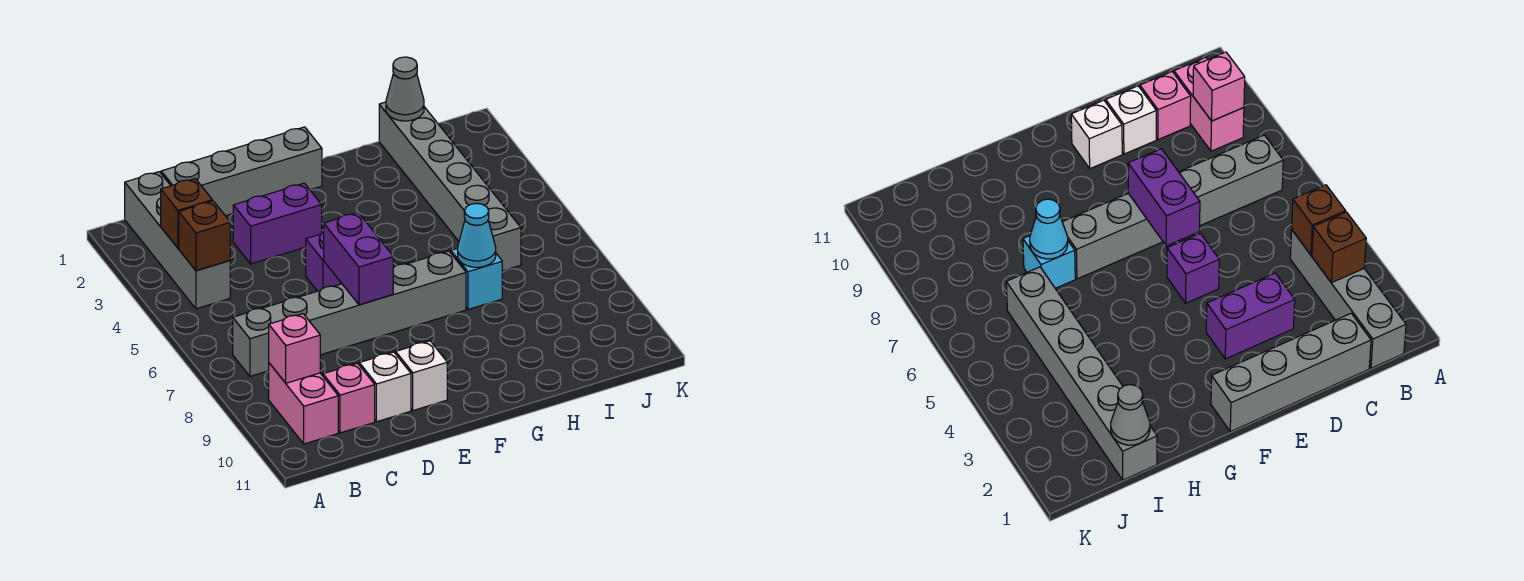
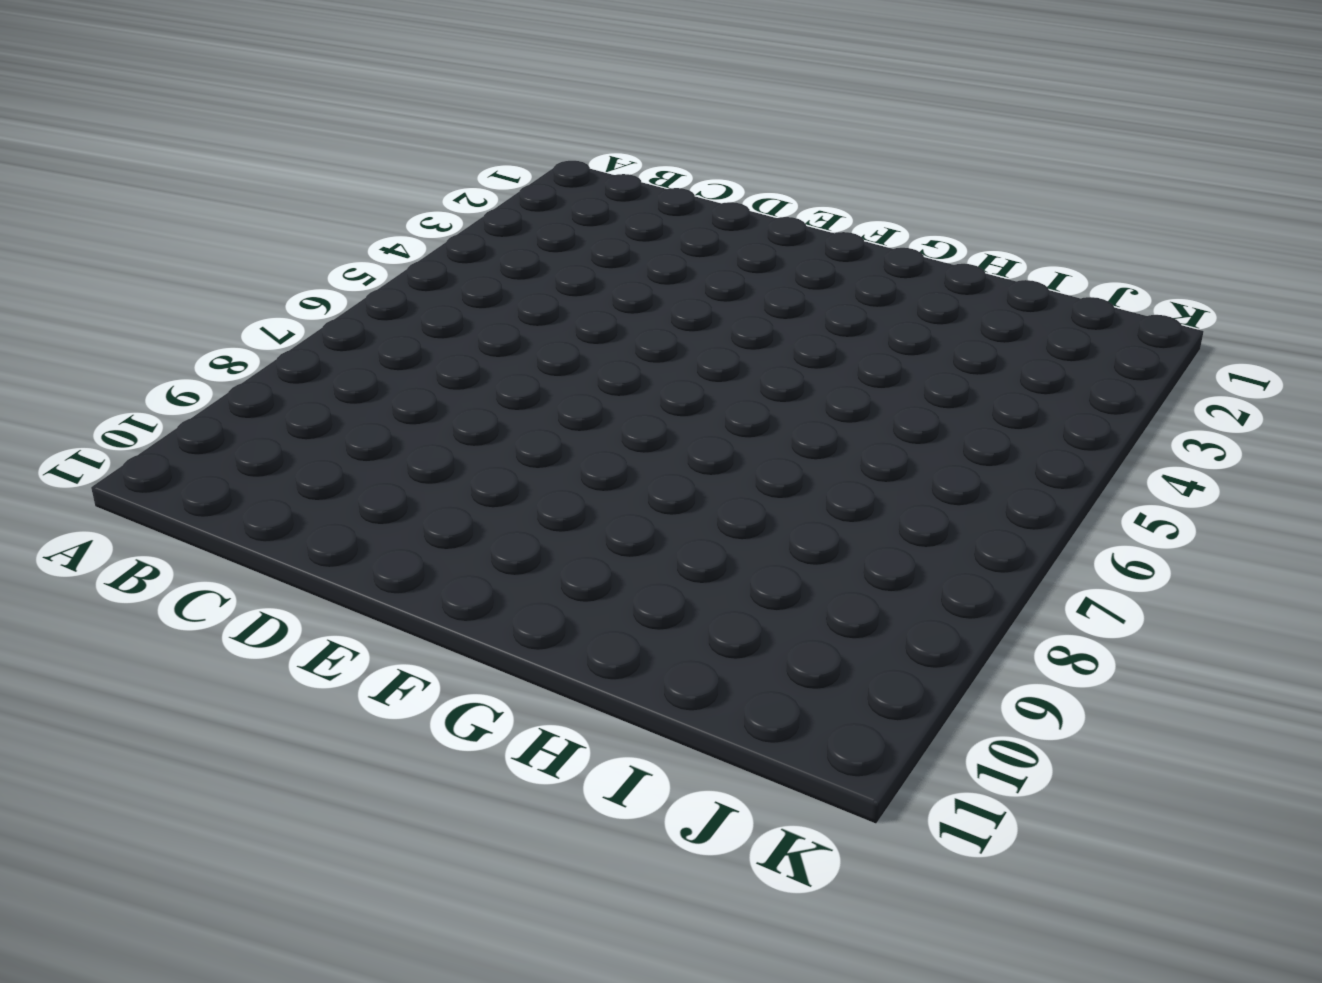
none -> grey brick B1:B4 level 1
none -> grey brick B7:G7 level 1
none -> pink brick B9:B10 level 1

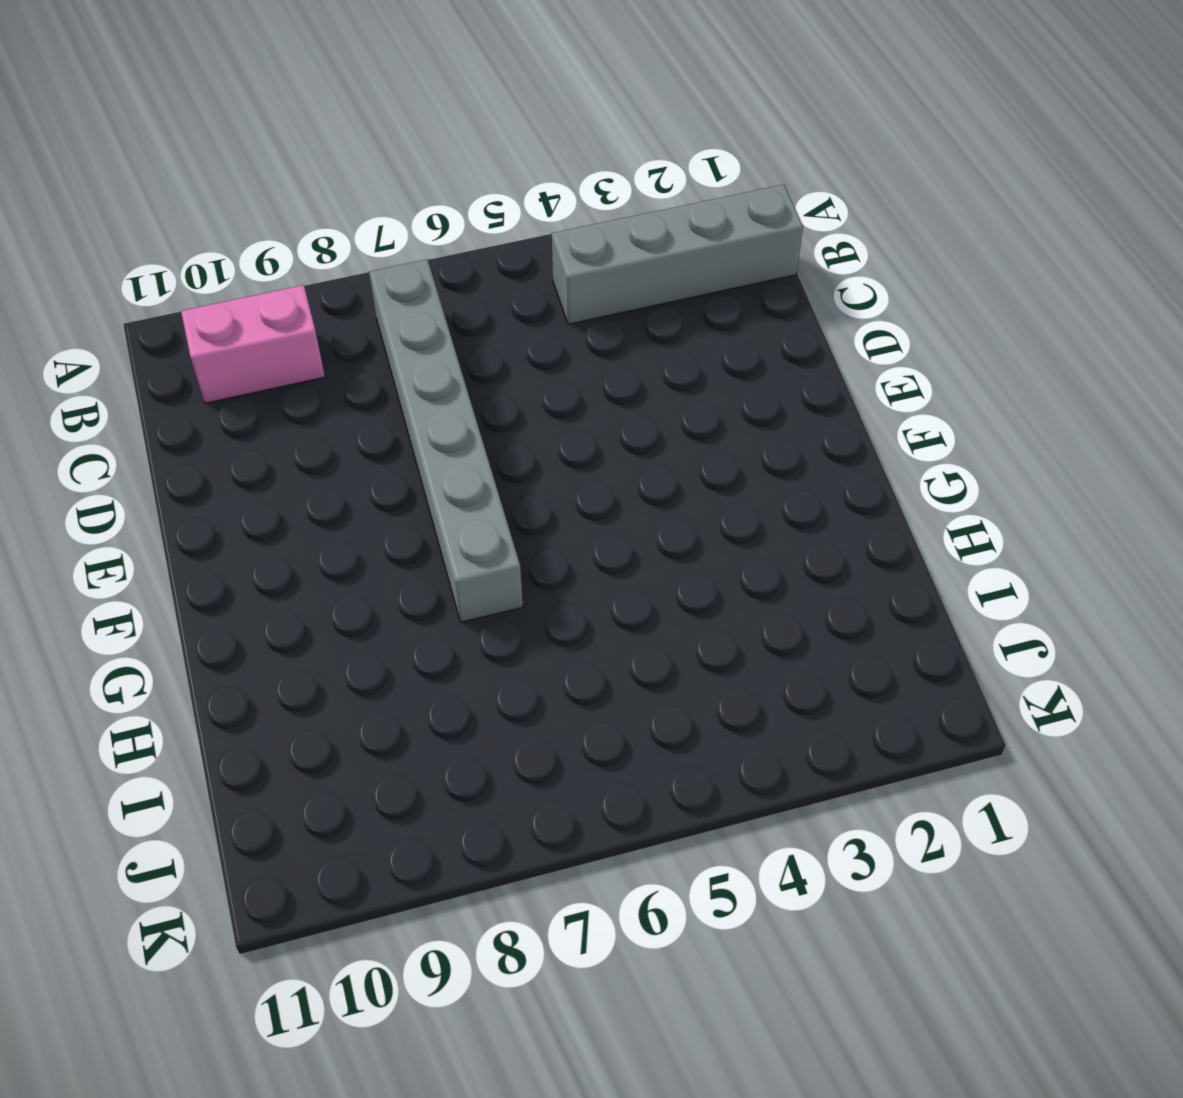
none -> grey brick C1:F1 level 1
none -> pink brick C10 level 1
none -> purple brick D3:E3 level 1

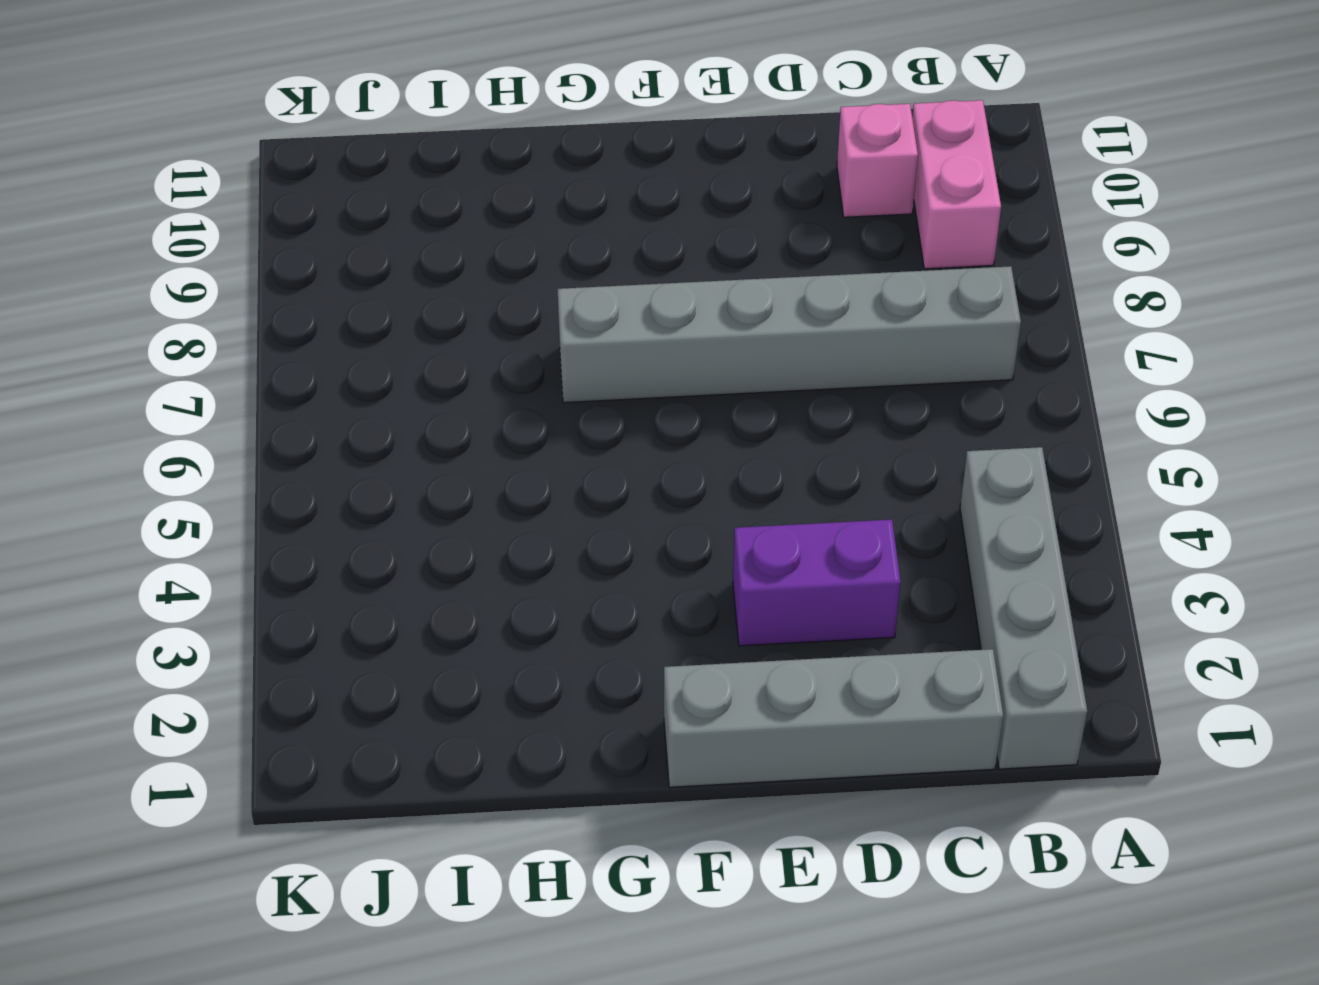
none -> white brick D10 level 1
none -> purple brick E5 level 1
none -> white brick E10 level 1

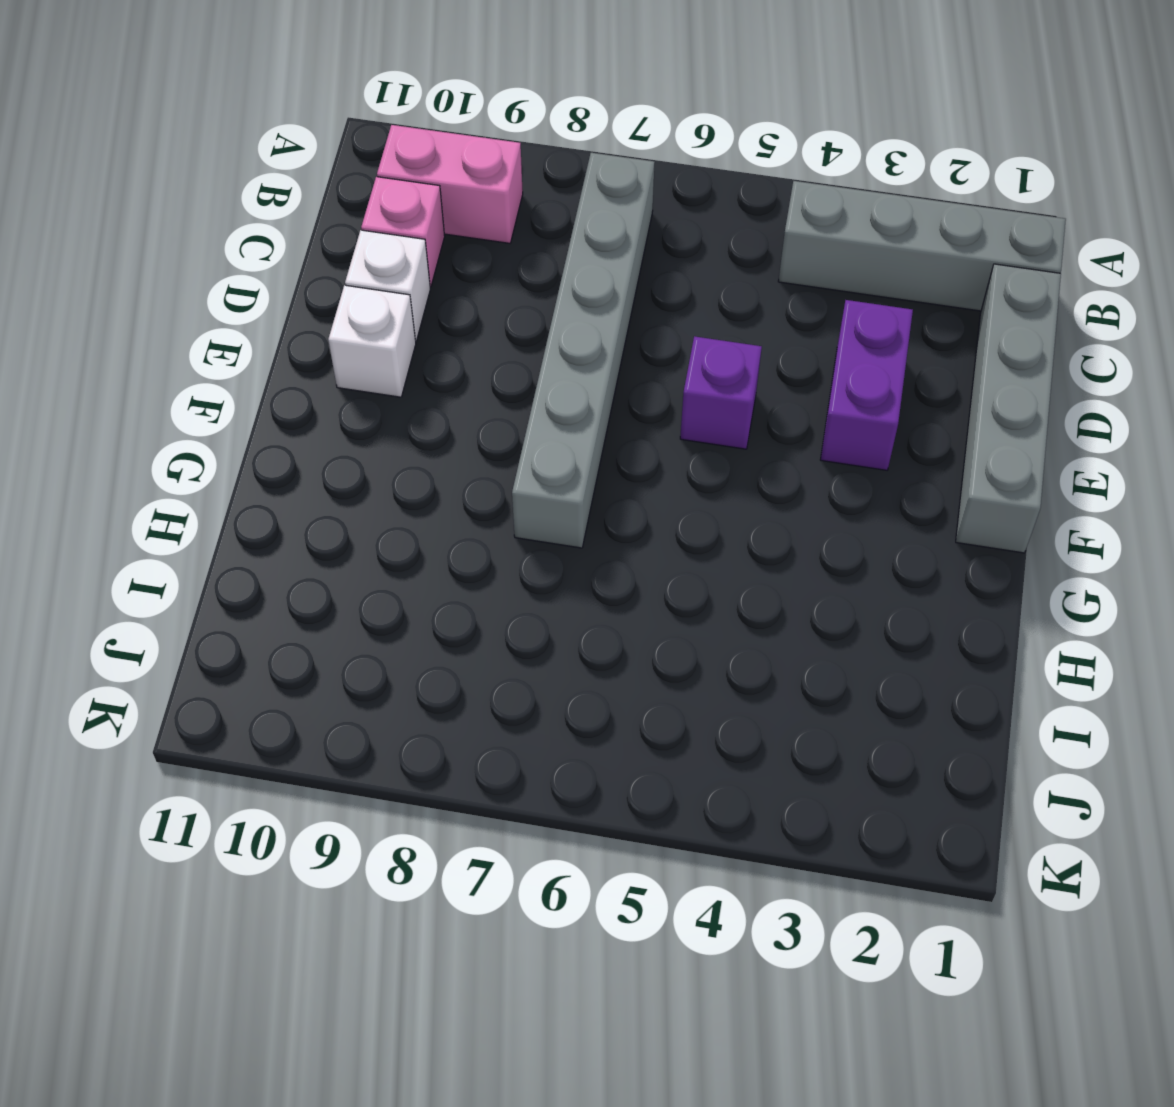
none -> cyan brick H7 level 1
none -> grey brick I1:I6 level 1
none -> brown brick B3 level 2

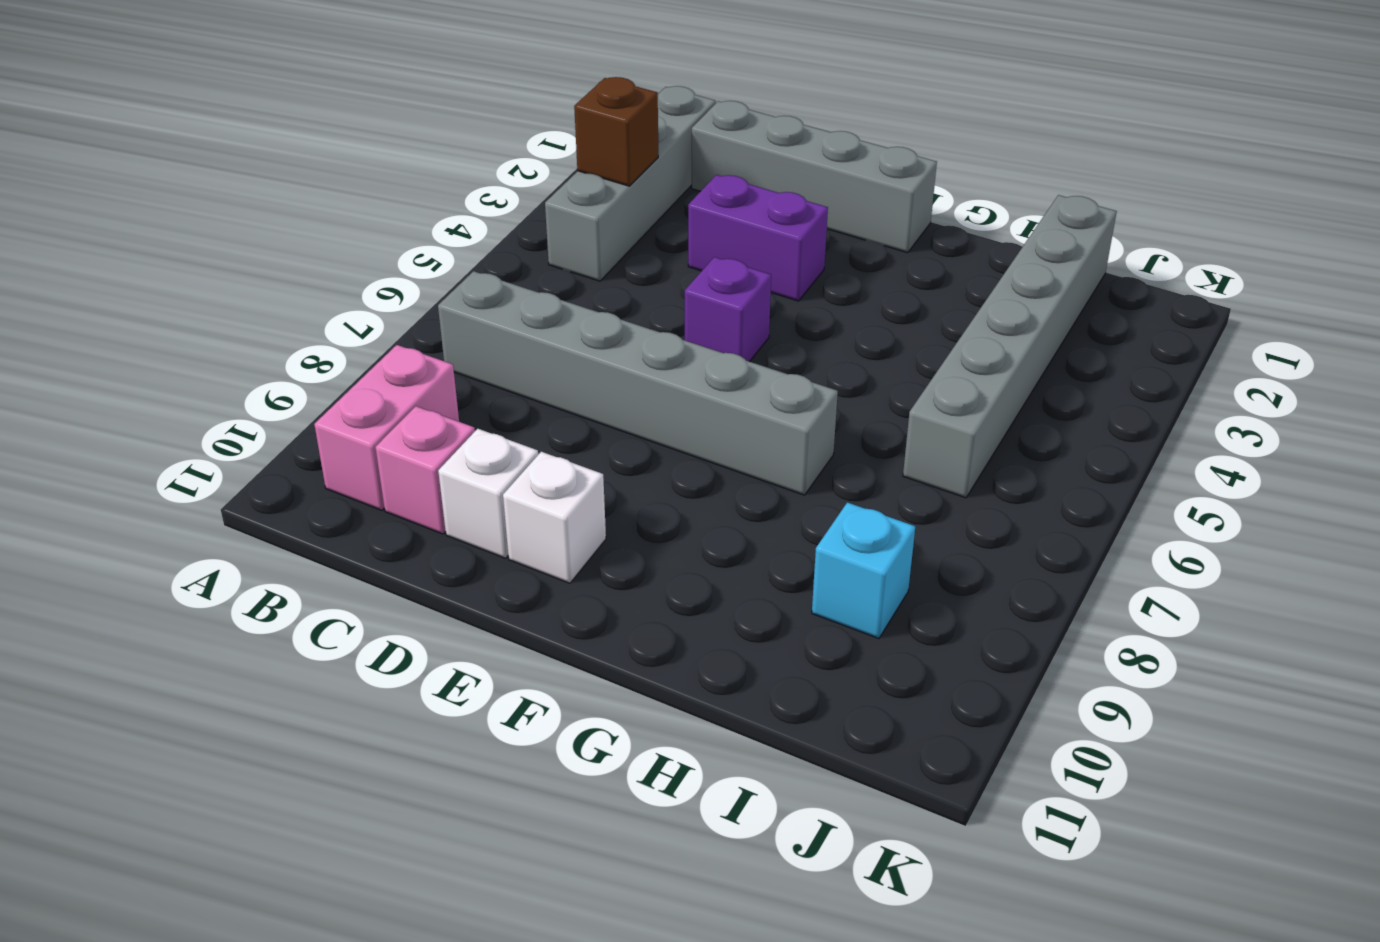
cyan brick I9 level 1 -> cyan brick H7 level 1
none -> brown brick B4 level 2
none -> pink brick B9 level 2
none -> purple brick E6:E7 level 2

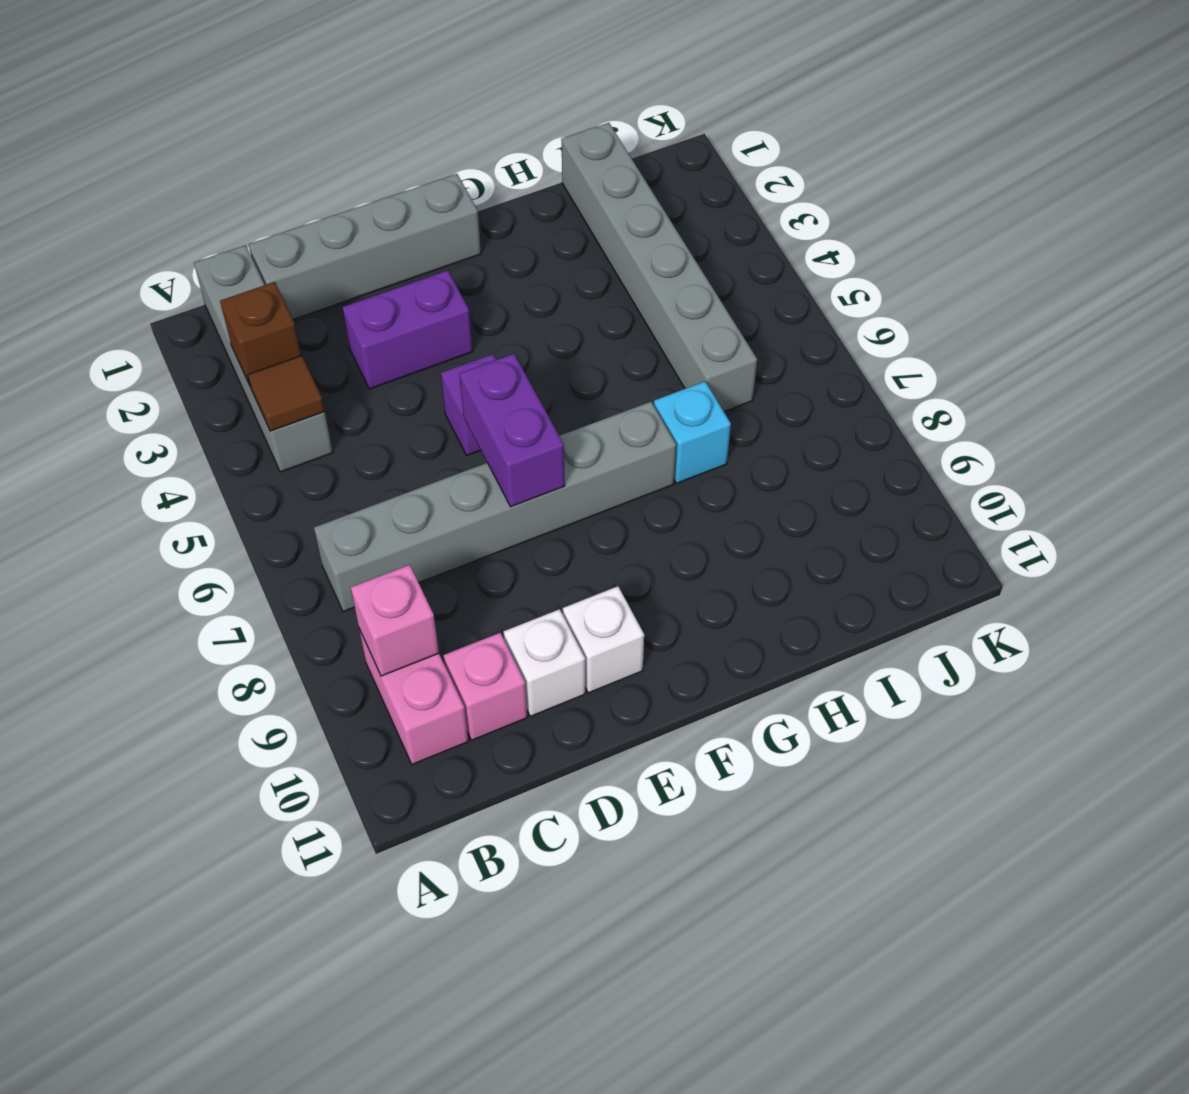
brown tile B4 level 2 -> brown brick B4 level 2
none -> cyan cone H7 level 2
none -> grey cone I1 level 2

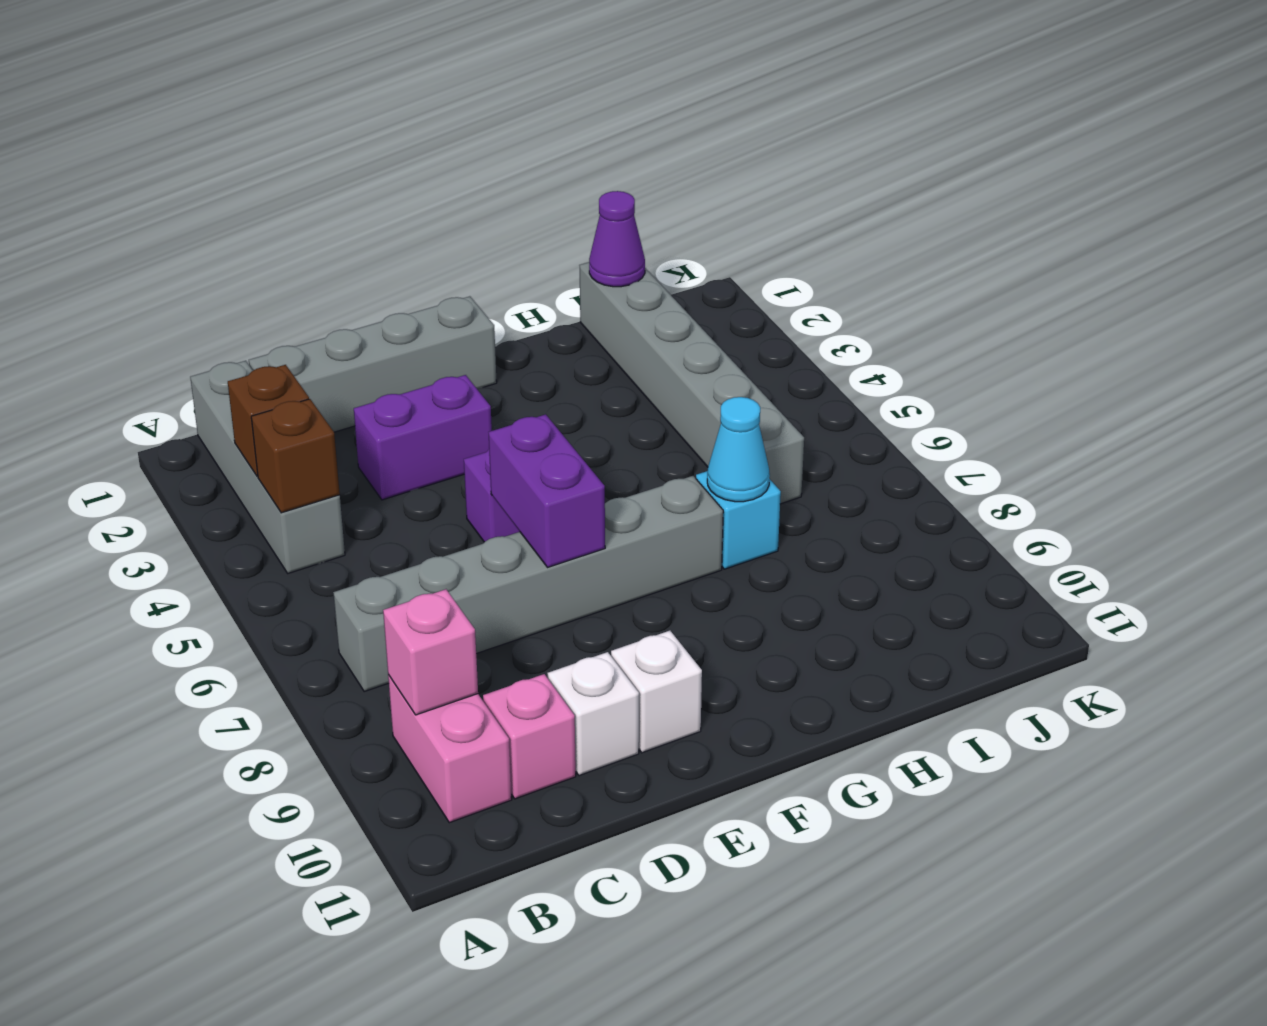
purple cone I1 level 2 -> grey cone I1 level 2

